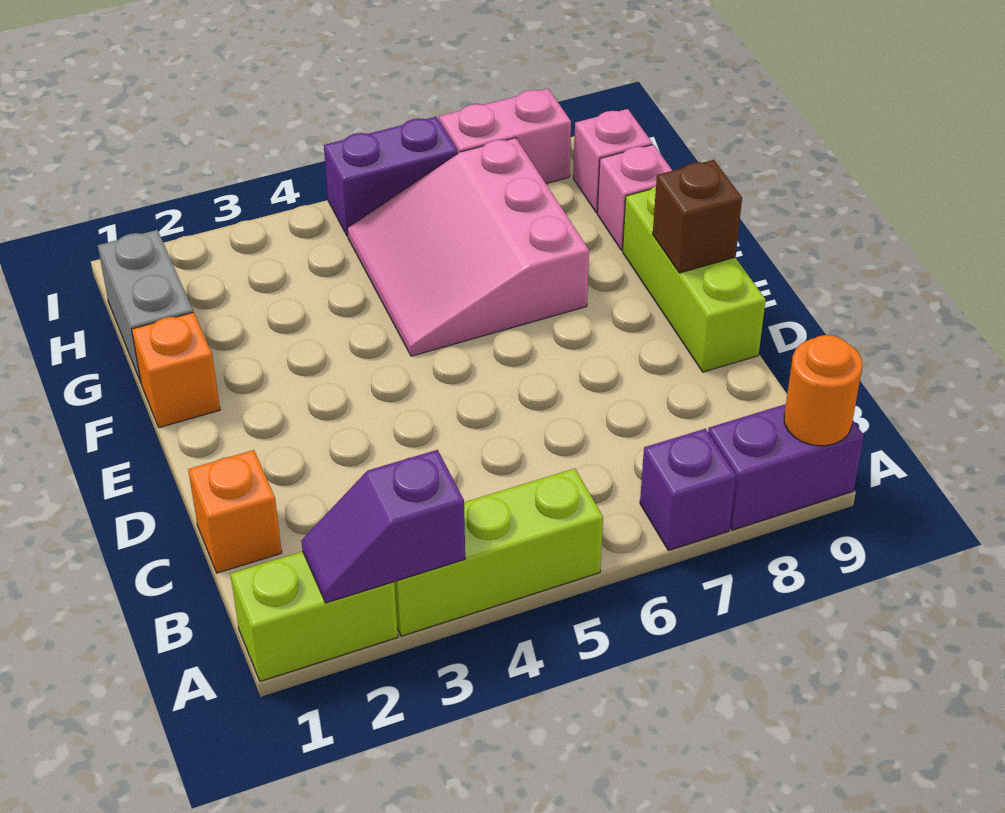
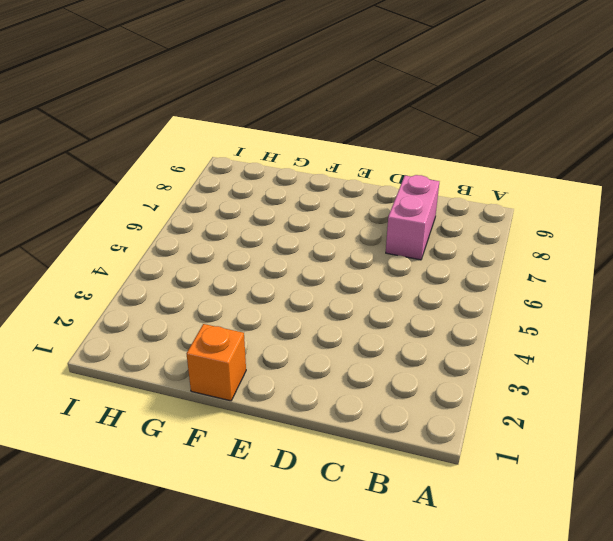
pink brick C7:C8 level 1 -> pink brick I7:I8 level 1
none -> lime brick A1:A2 level 1
none -> lime brick A3:A5 level 1
none -> purple brick A7 level 1

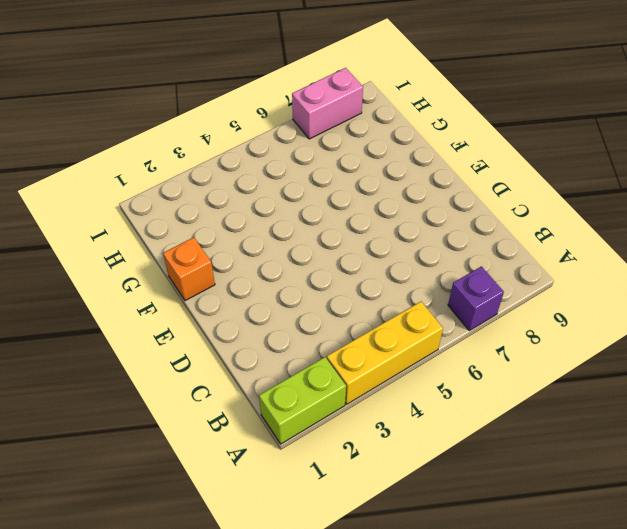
yellow brick A3:A5 level 1 -> lime brick A3:A5 level 1
none -> purple brick A8:A9 level 1
none -> orange brick C1 level 1
none -> lime brick D9:F9 level 1

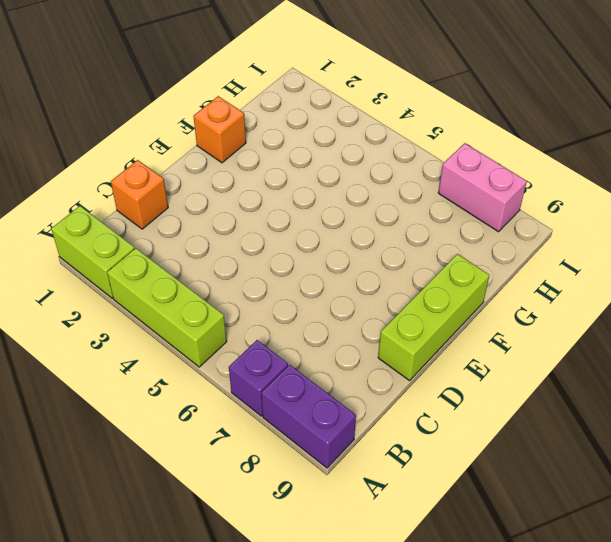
none -> pink slope F5:H7 level 1 top 7
none -> grey brick G1:H1 level 1
none -> pink brick G9 level 1

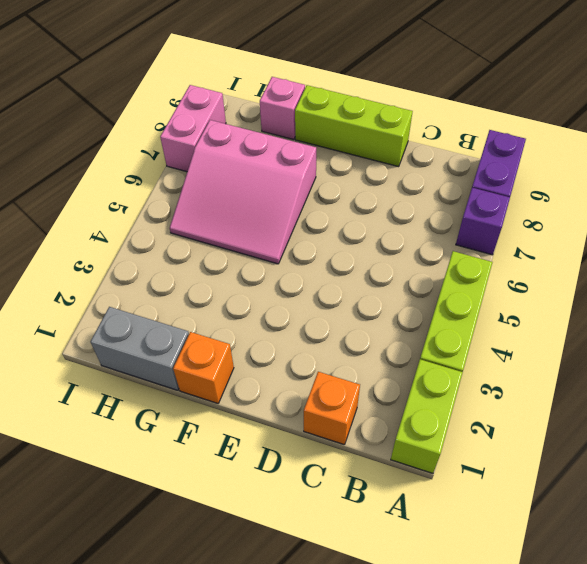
none -> pink brick H9 level 1
none -> purple brick I5:I6 level 1
none -> purple slope A2:A3 level 2 top 3

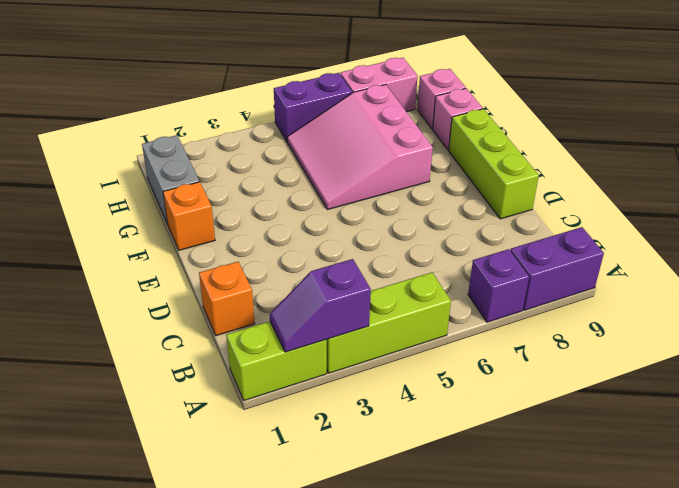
none -> orange round brick A9 level 2
none -> brown brick E9 level 2

